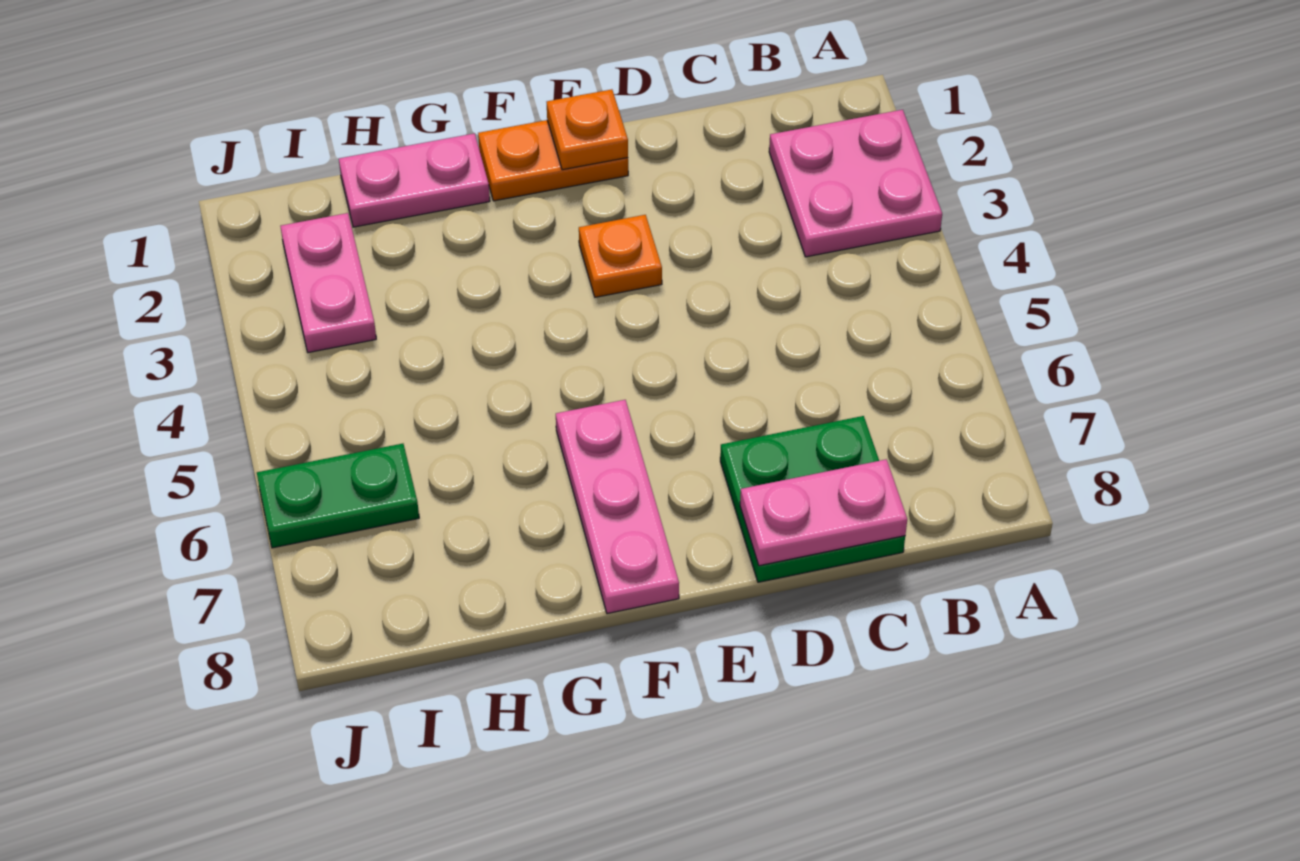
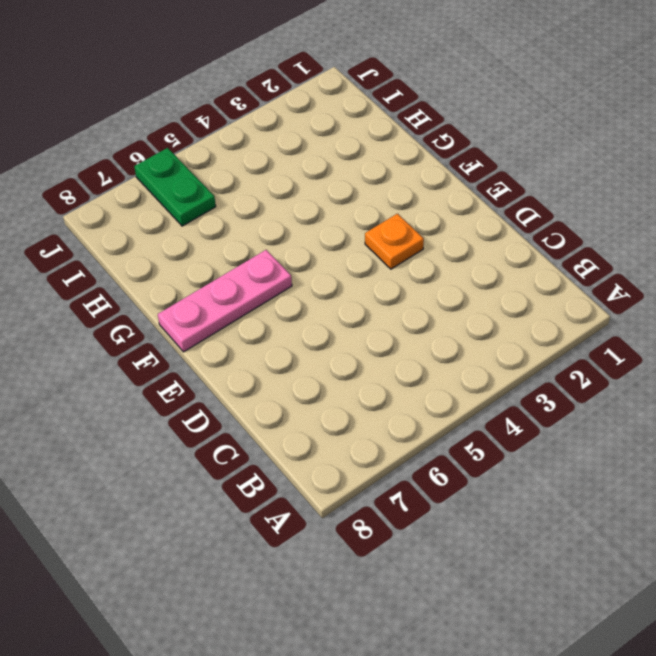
none -> pink plate A2:B3 level 1
none -> green plate C7:D8 level 1

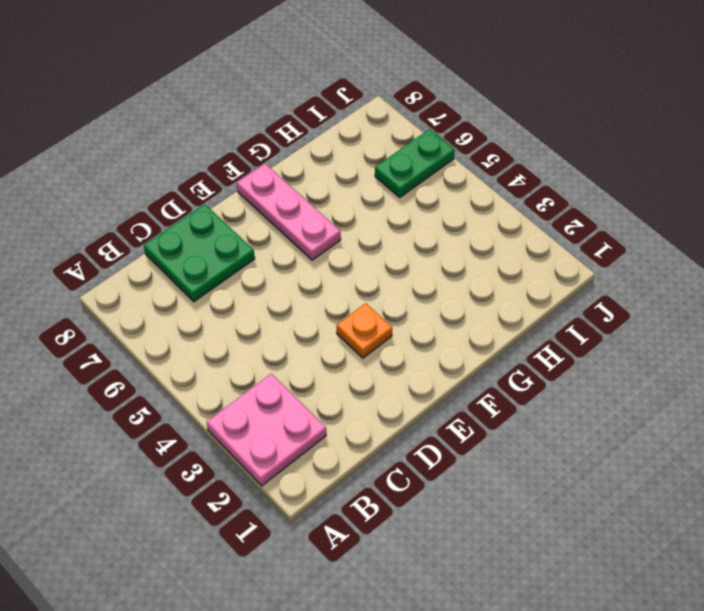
none -> orange plate E1:F1 level 1
none -> pink plate G1:H1 level 1

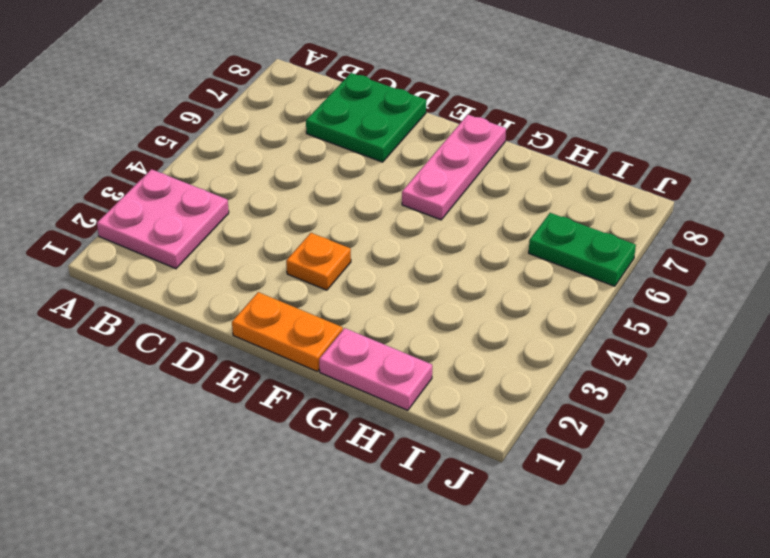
none -> pink plate I2:I3 level 1
none -> pink plate C8:D8 level 2

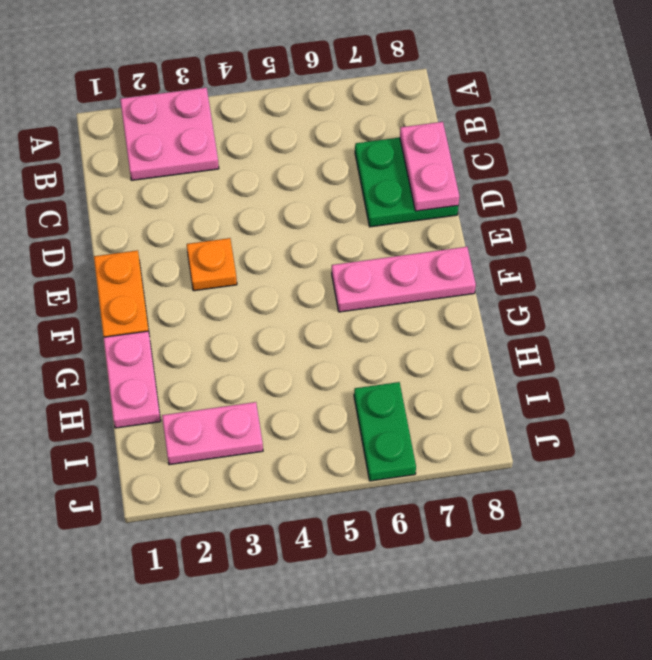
none -> orange plate E1 level 2

